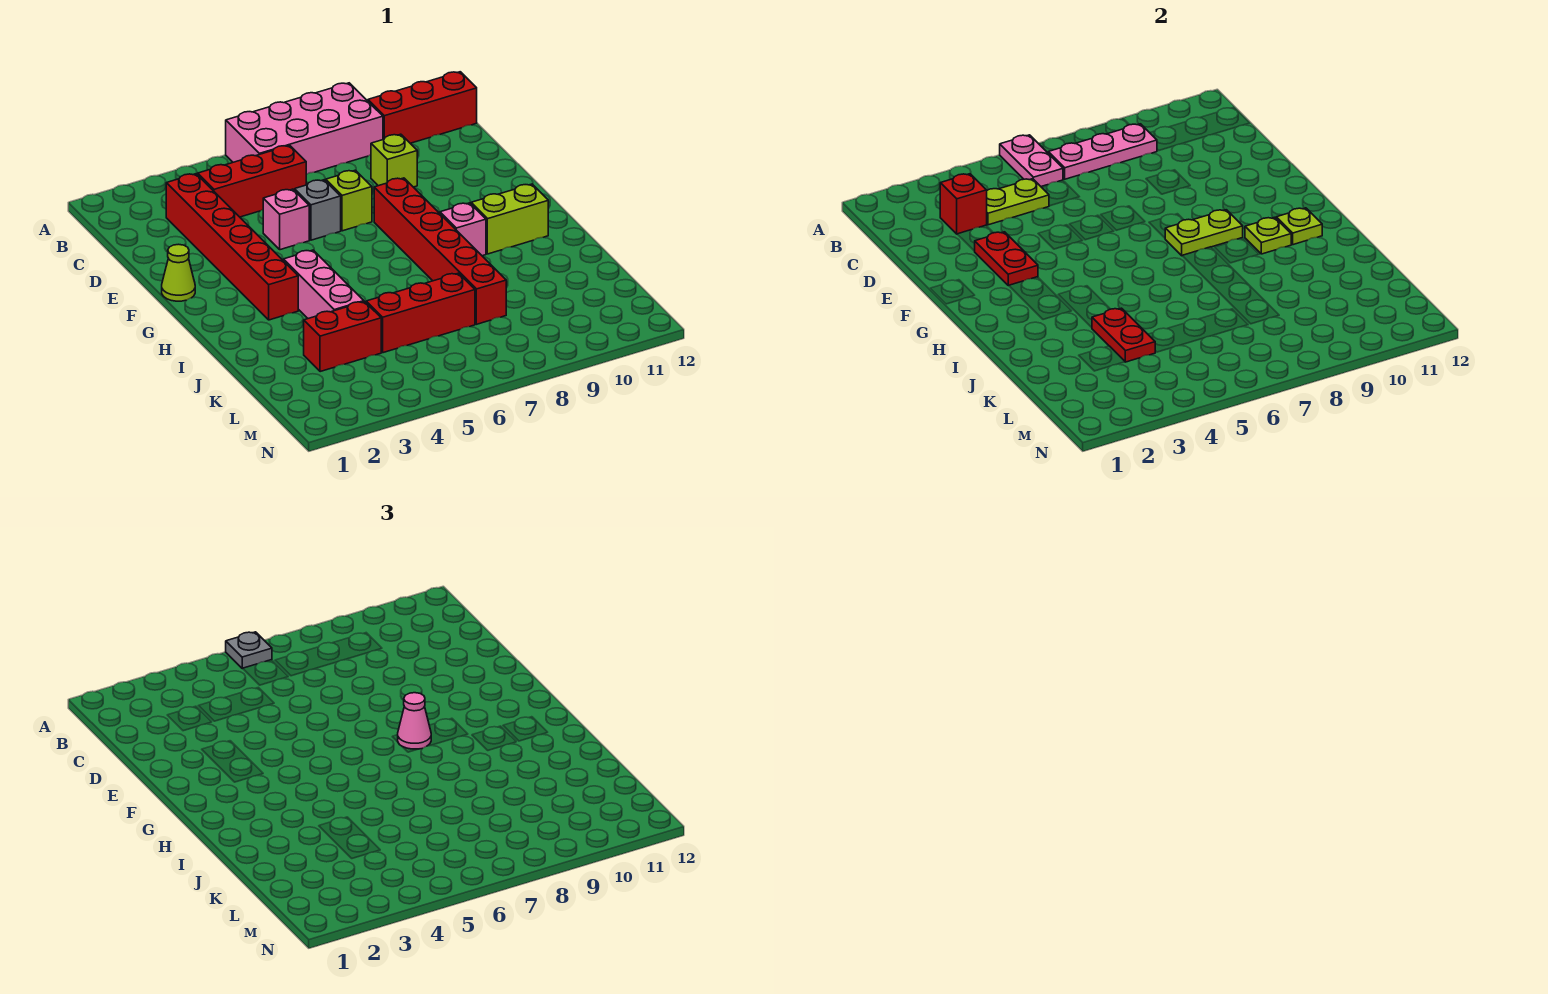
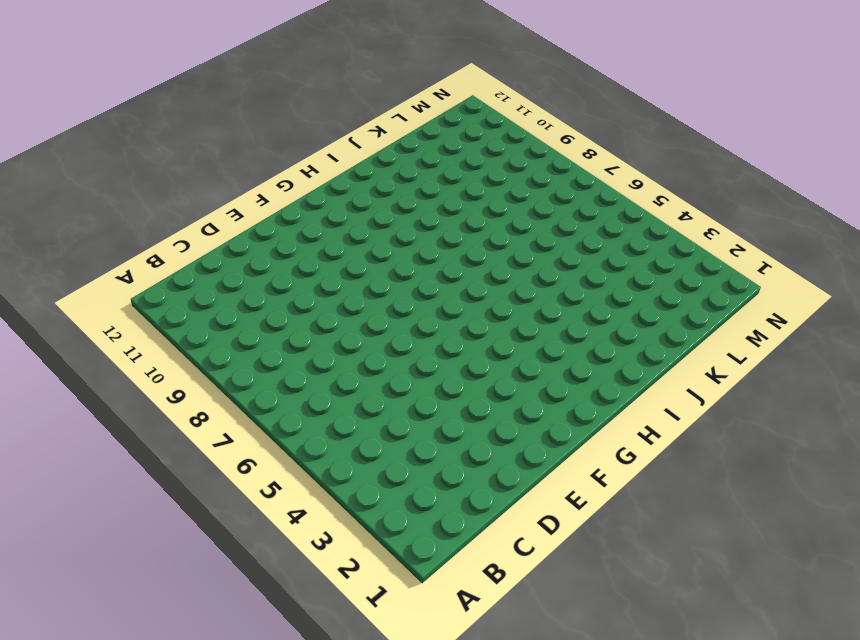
none -> pink brick A6:B9 level 1
none -> red brick B10:B12 level 1
none -> red brick C3:H3 level 1

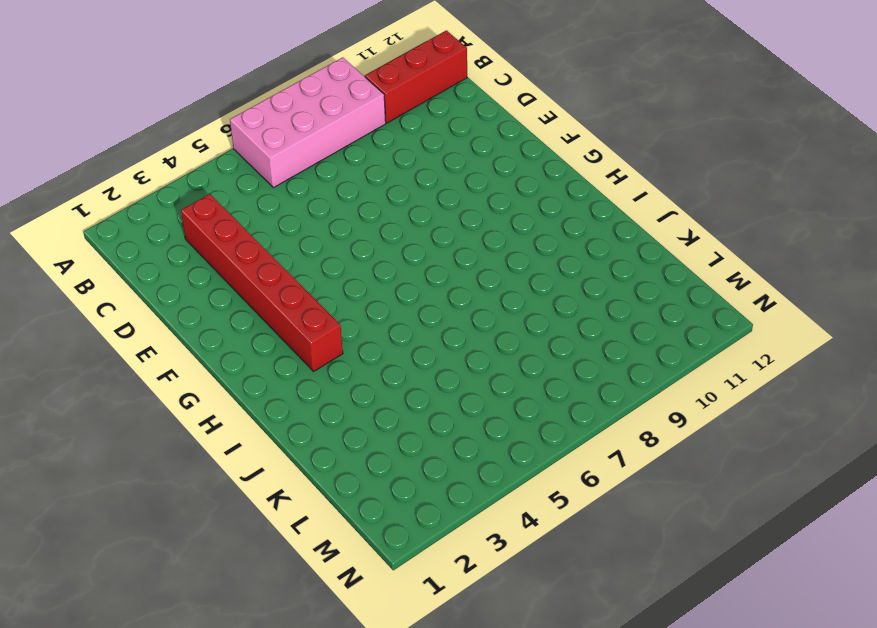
none -> red brick C4:C6 level 1
none -> lime brick D9 level 1
none -> pink brick E5 level 1

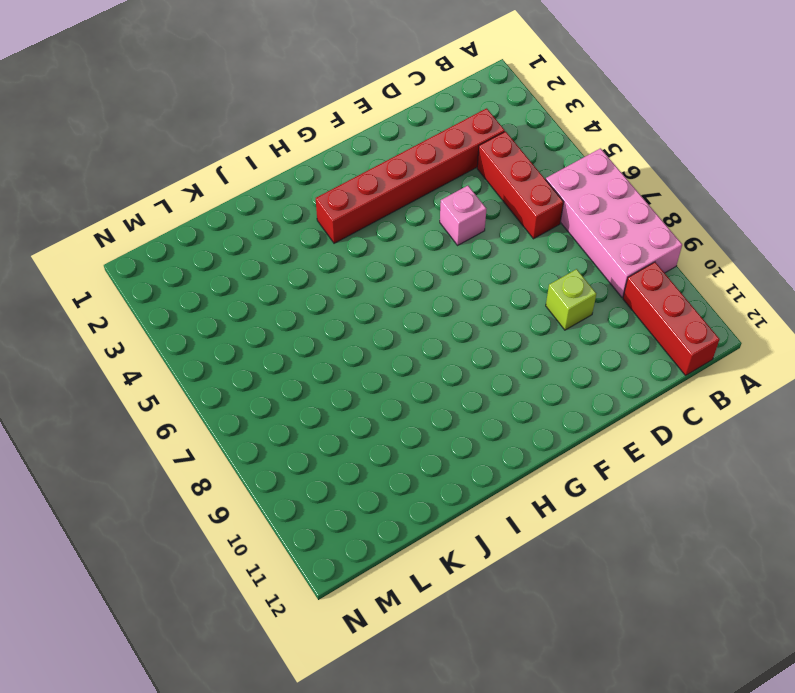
none -> grey brick E6 level 1
none -> lime brick E7 level 1
none -> lime cone F1 level 1

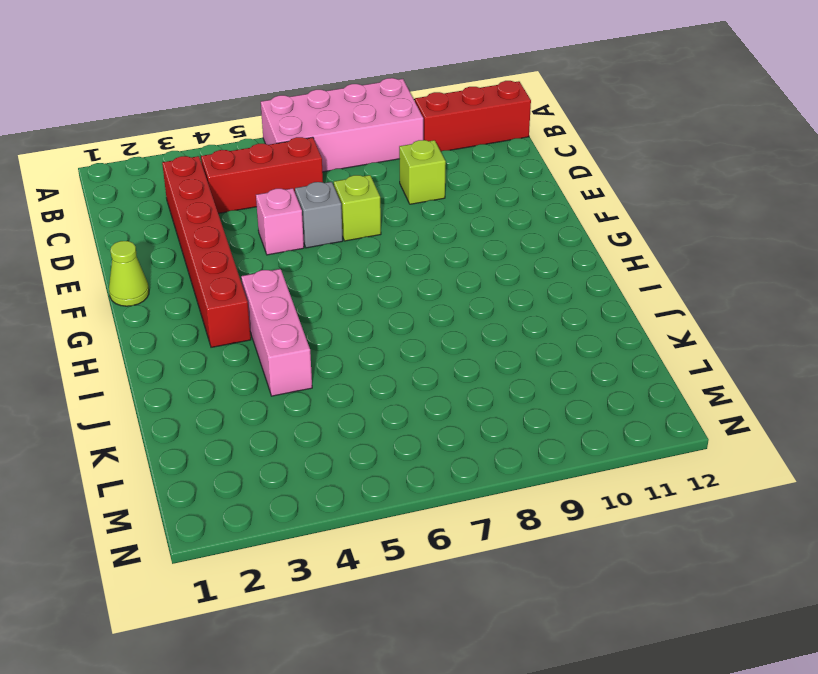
none -> red brick F8:K8 level 1
none -> pink brick H9 level 1
none -> lime brick H10:H11 level 1

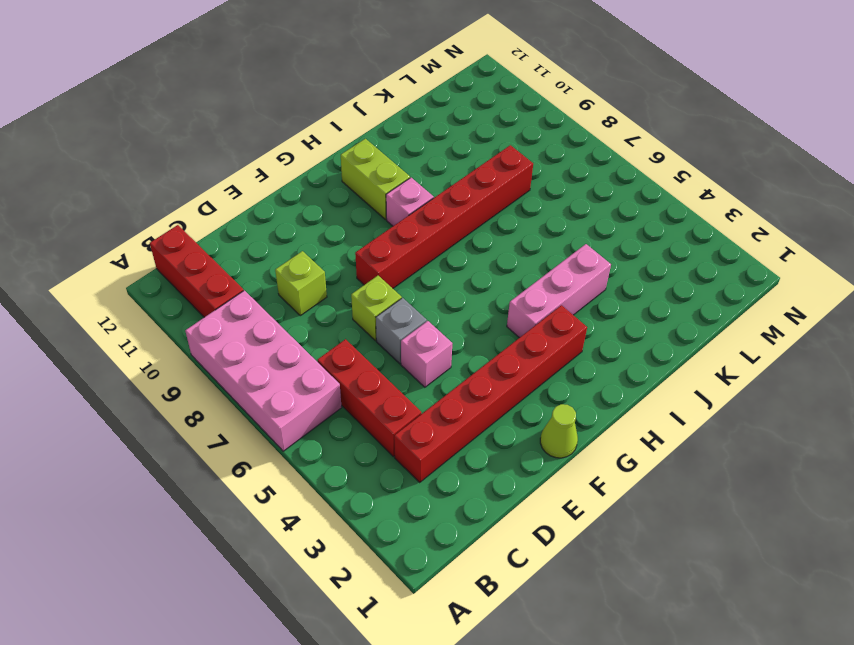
none -> red brick K3:K4 level 1
none -> red brick K5:K7 level 1
none -> pink plate A6:B6 level 2

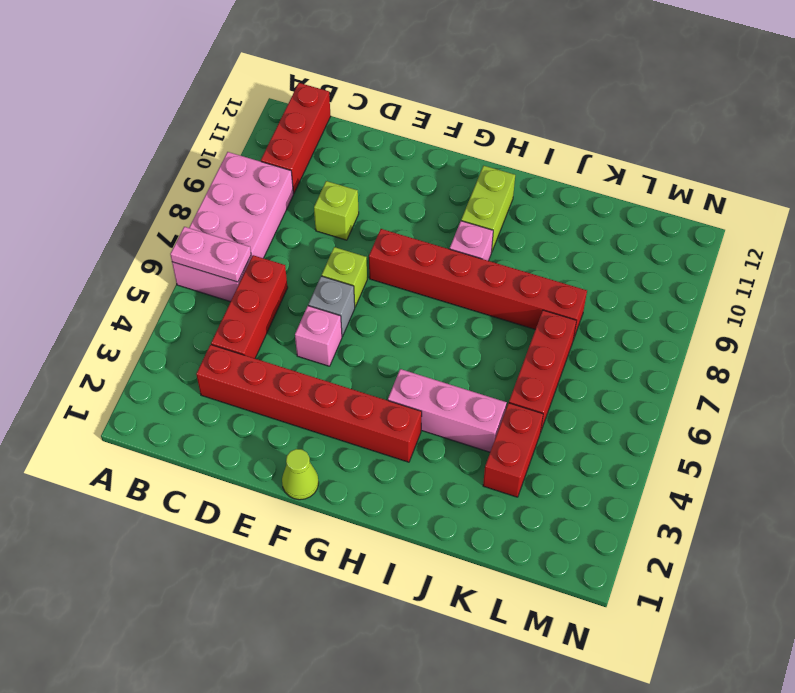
none -> pink plate B7:B9 level 2
none -> red brick C3 level 2
none -> lime plate C4:C5 level 2

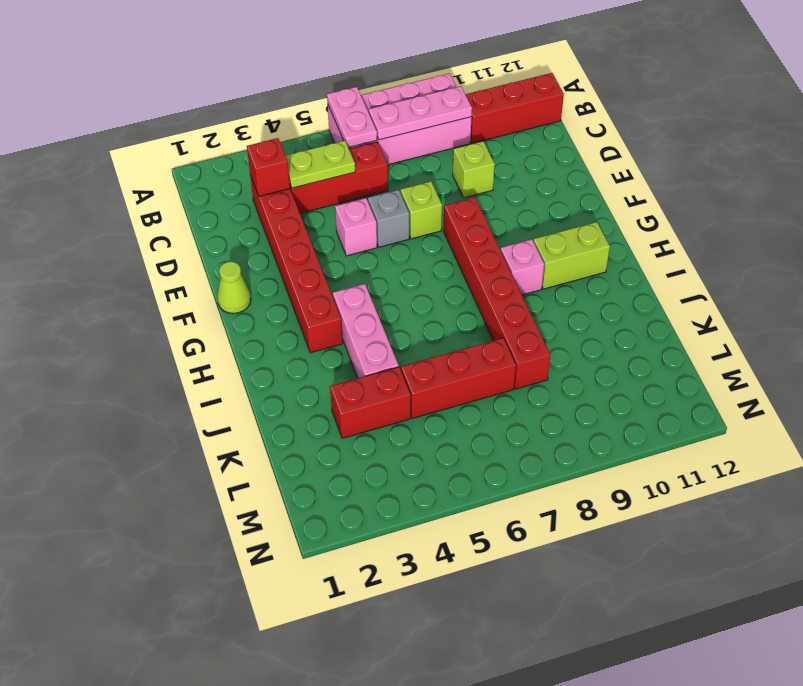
none -> red plate E3:F3 level 2
none -> lime plate G8:G9 level 2
none -> lime plate H10 level 2

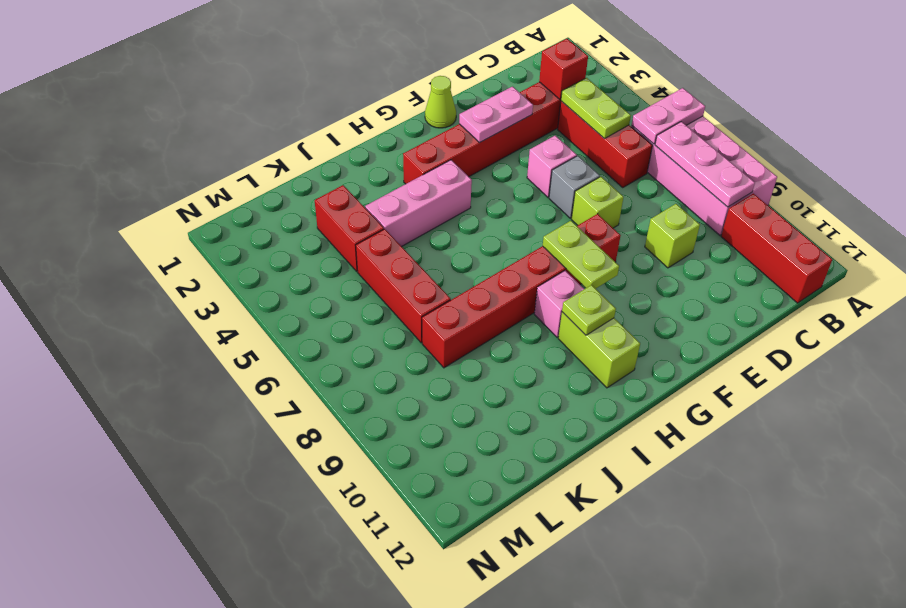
pink plate E3:F3 level 2 -> red plate E3:F3 level 2
none -> lime plate H11 level 2
none -> red plate J4:K4 level 2
none -> grey plate A6 level 3

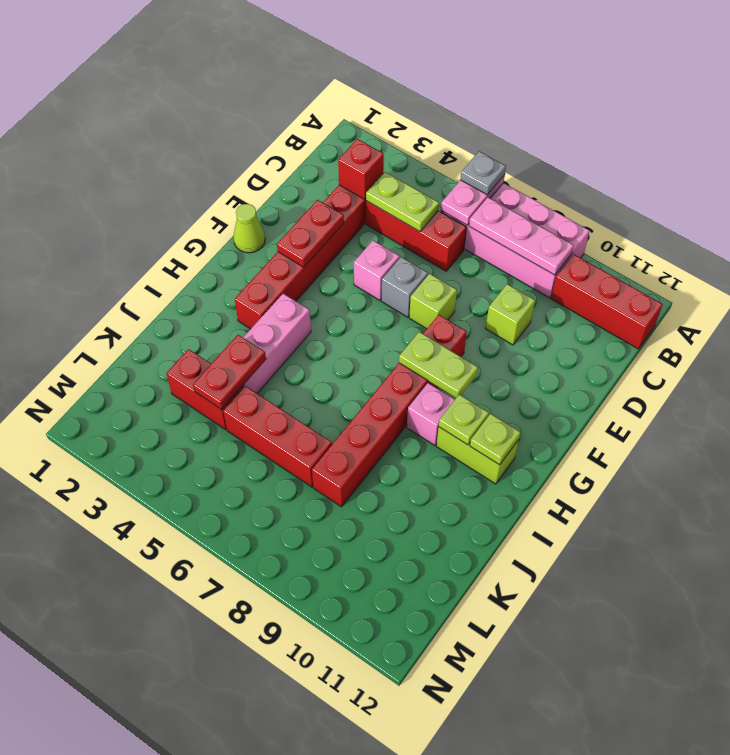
none -> pink cone G8 level 3

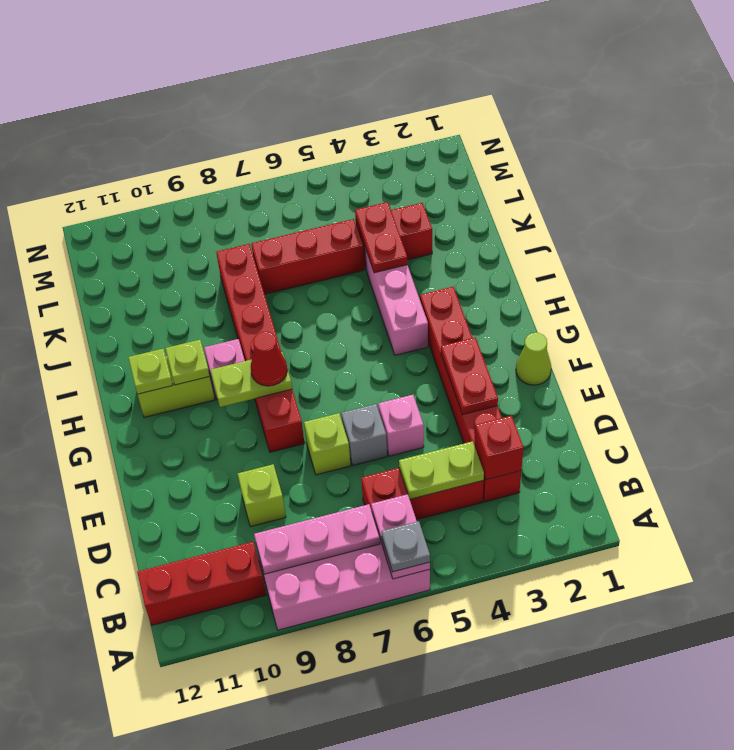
red cone G8 level 3 -> pink cone G8 level 3

